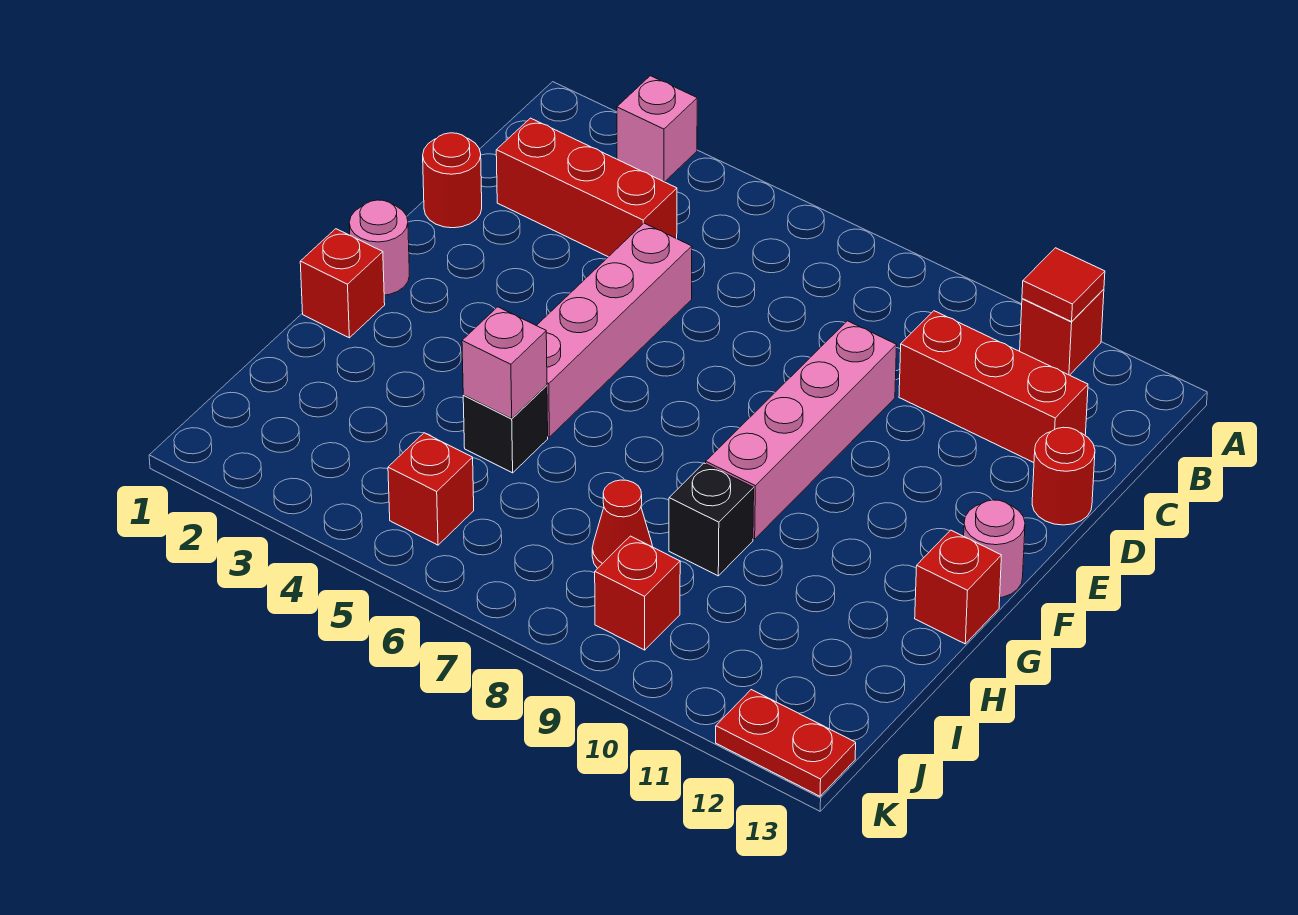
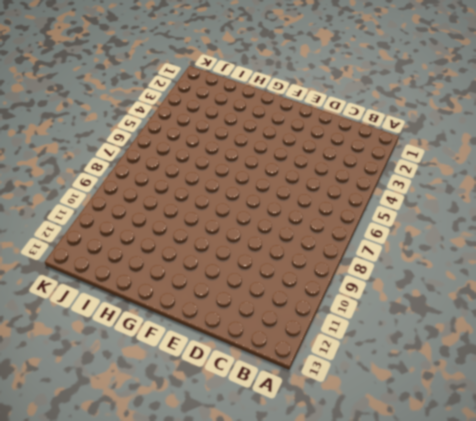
none -> pink brick A3 level 1
none -> red brick A11 level 1
none -> red brick C2:C4 level 1

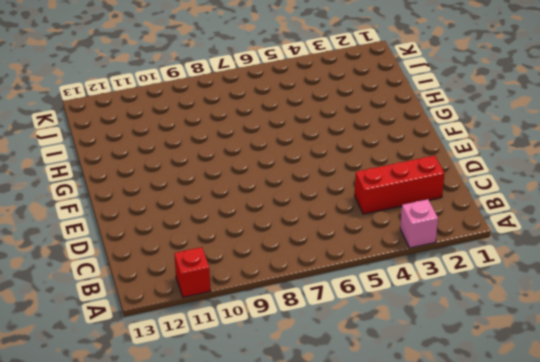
none -> red brick C10:C12 level 1
none -> red round brick D1 level 1
none -> pink brick D5:G5 level 1

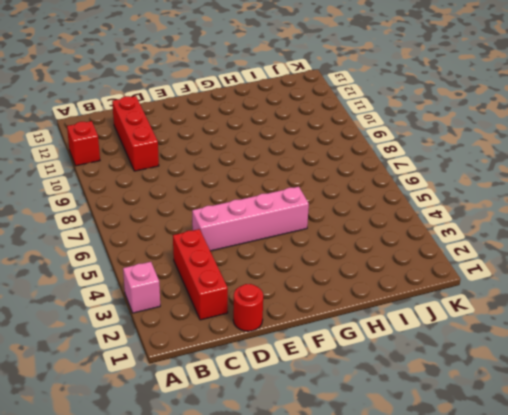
none -> pink brick D9:G9 level 1
none -> red round brick D13 level 1
none -> pink round brick F1 level 1

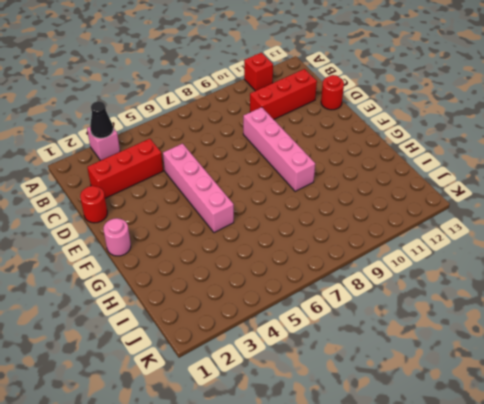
black cone A3 level 2 -> none
none -> pink round brick F13 level 1
none -> red brick G1 level 1
none -> red brick G13 level 1

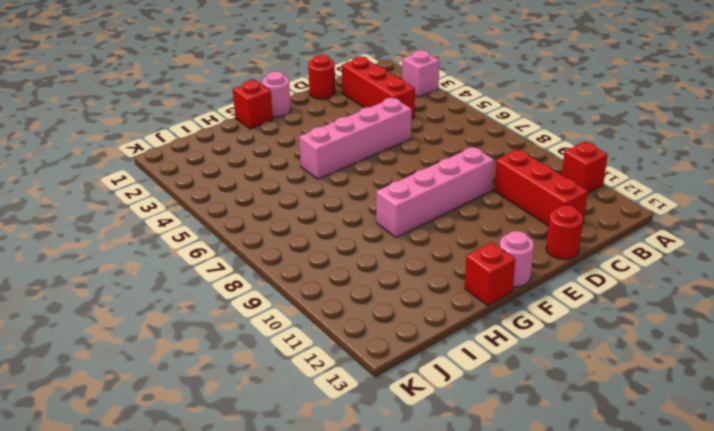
none -> black brick H5 level 1
none -> black brick H9 level 1
none -> red cone I8 level 1

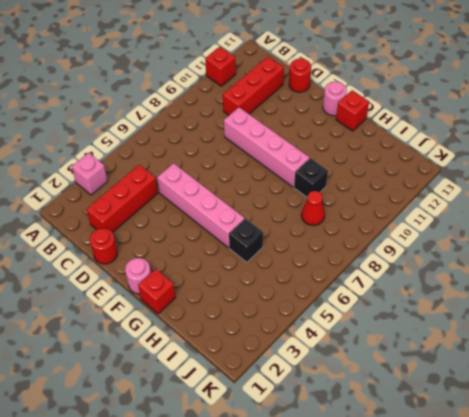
none -> red brick J5 level 1
none -> red brick J9 level 1
none -> red plate K12:K13 level 1

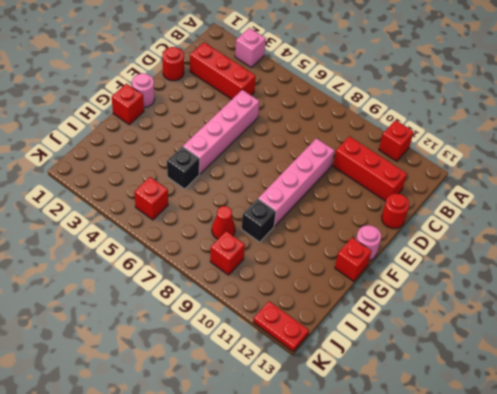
none -> red tile A11 level 2
none -> pink brick H5 level 2

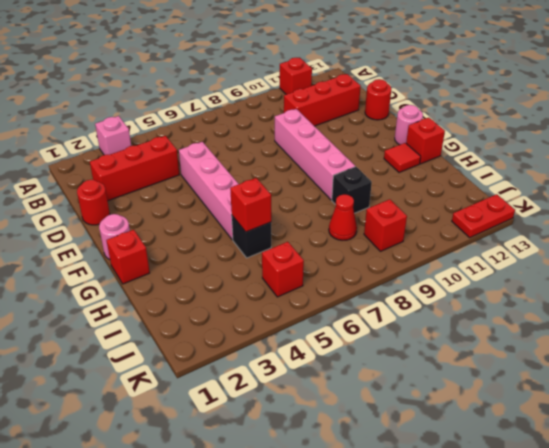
red tile G12 level 1 -> red tile A11 level 2
red brick H5 level 2 -> pink brick H5 level 2

